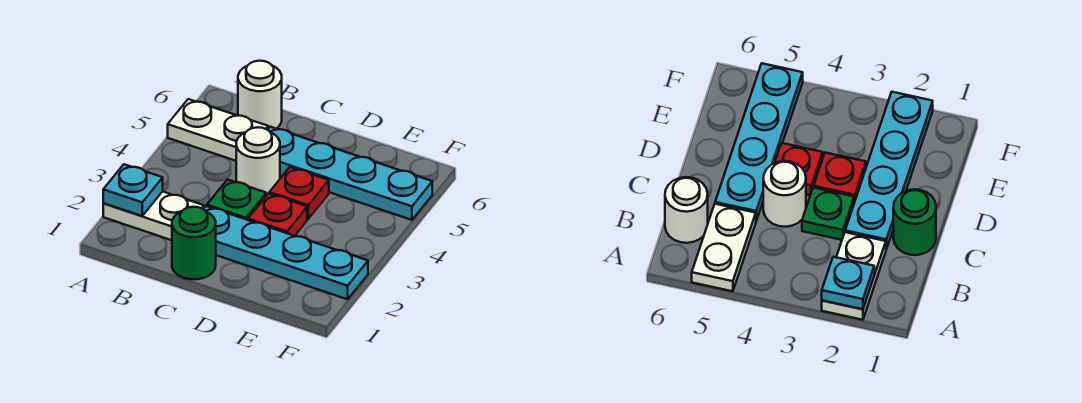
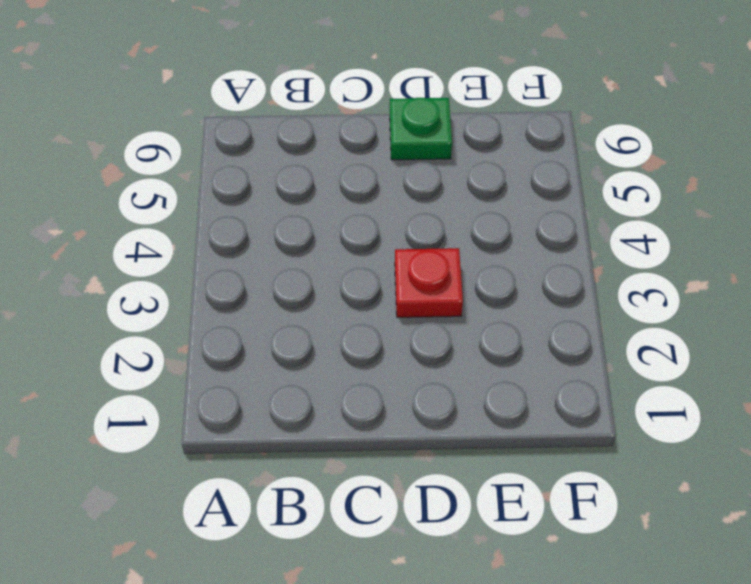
green plate D6 level 1 -> green plate C3 level 1
none -> white plate A2:B2 level 1
none -> white plate A5:B5 level 1

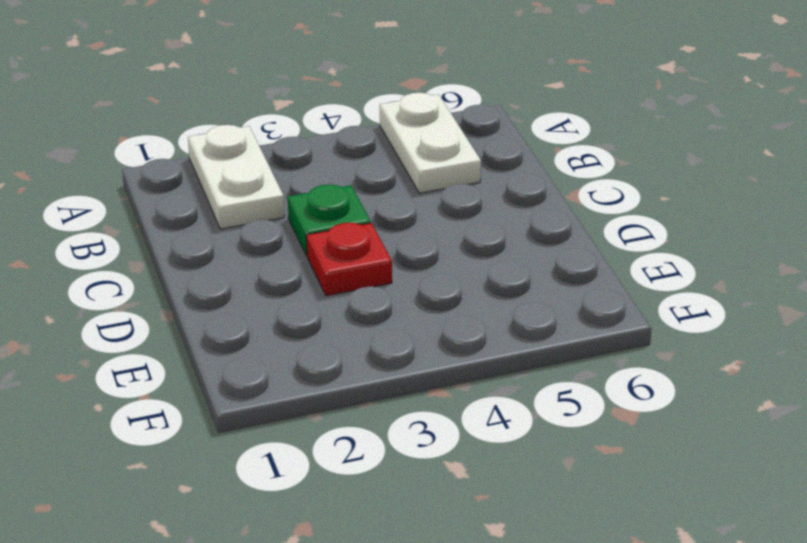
none -> white round brick B6 level 1
none -> green round brick C1 level 1

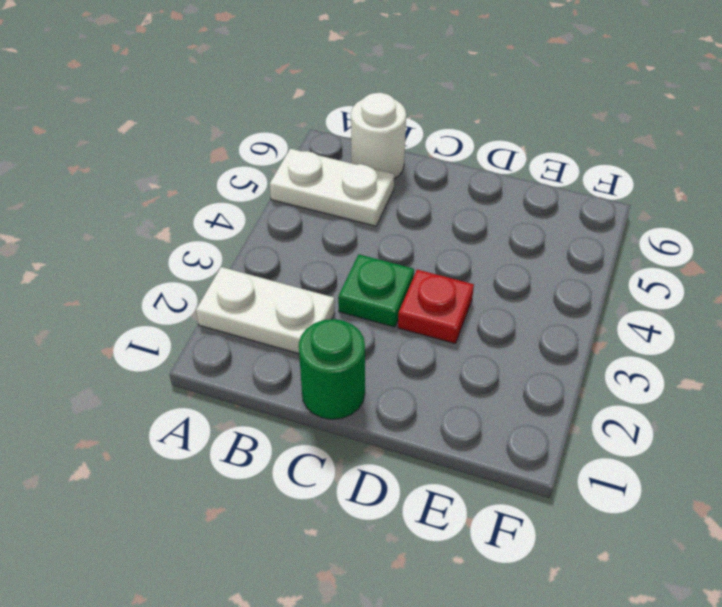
none -> cyan plate C2:F2 level 1
none -> white round brick C4 level 1

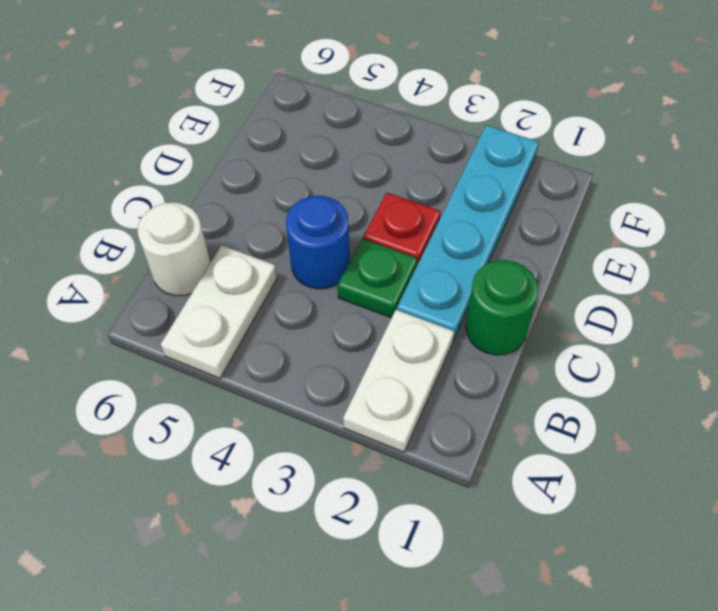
blue round brick C4 level 1 -> white round brick C4 level 1
none -> cyan plate C5:F5 level 1
none -> red plate D4 level 1

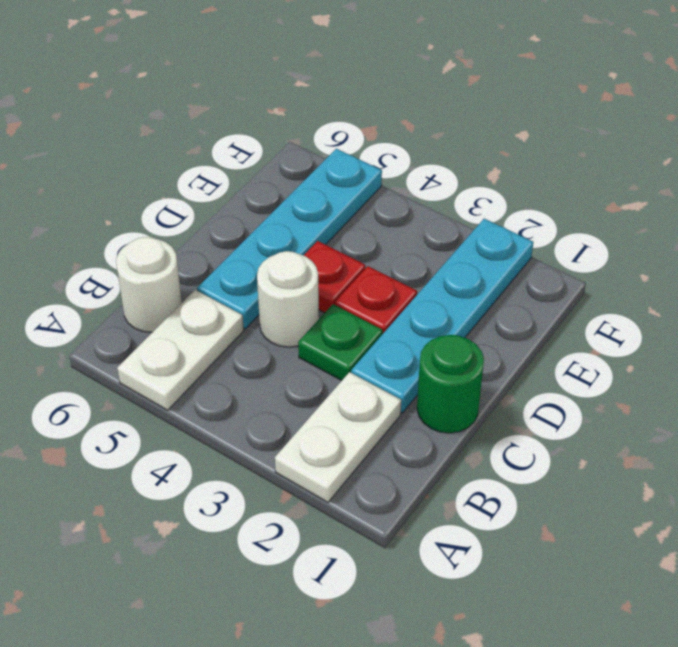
none -> cyan plate A2 level 2

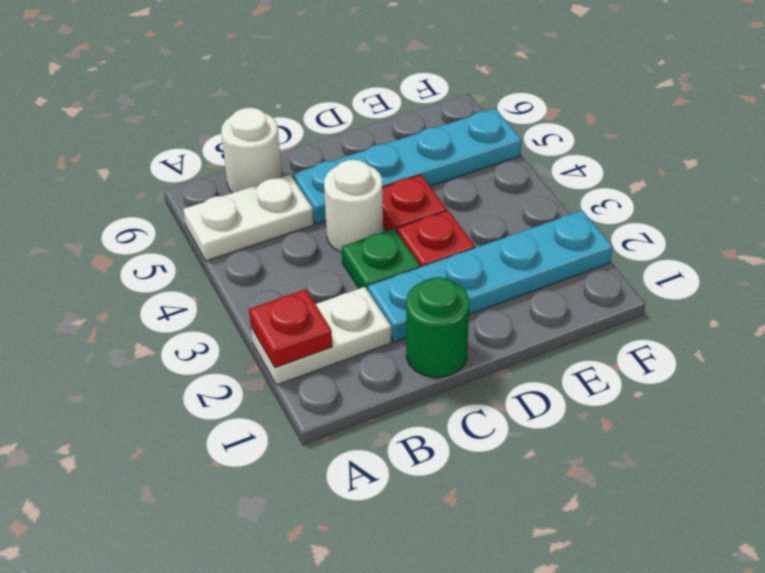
red plate A2 level 2 -> cyan plate A2 level 2

